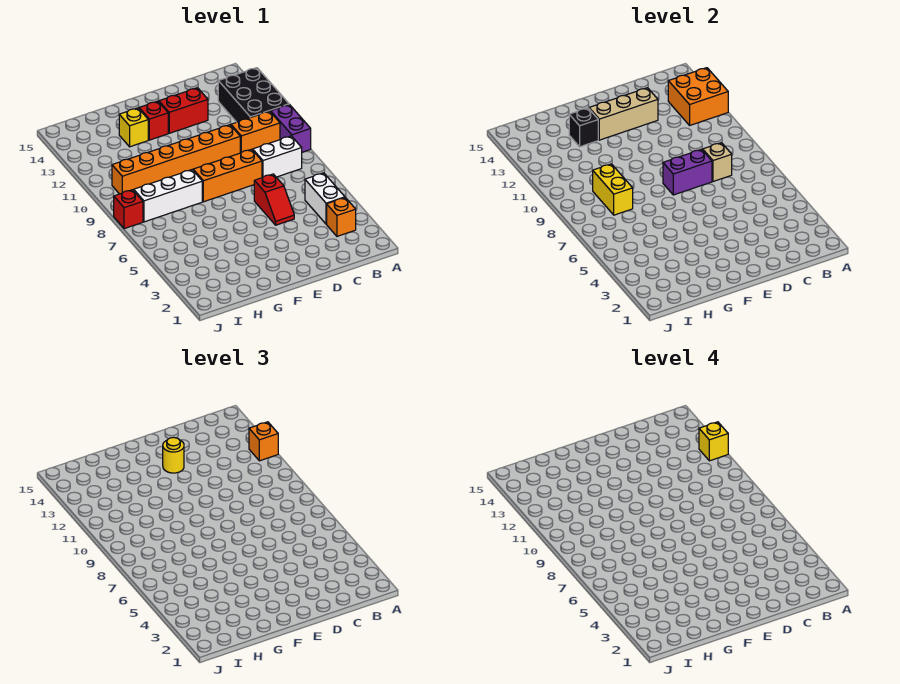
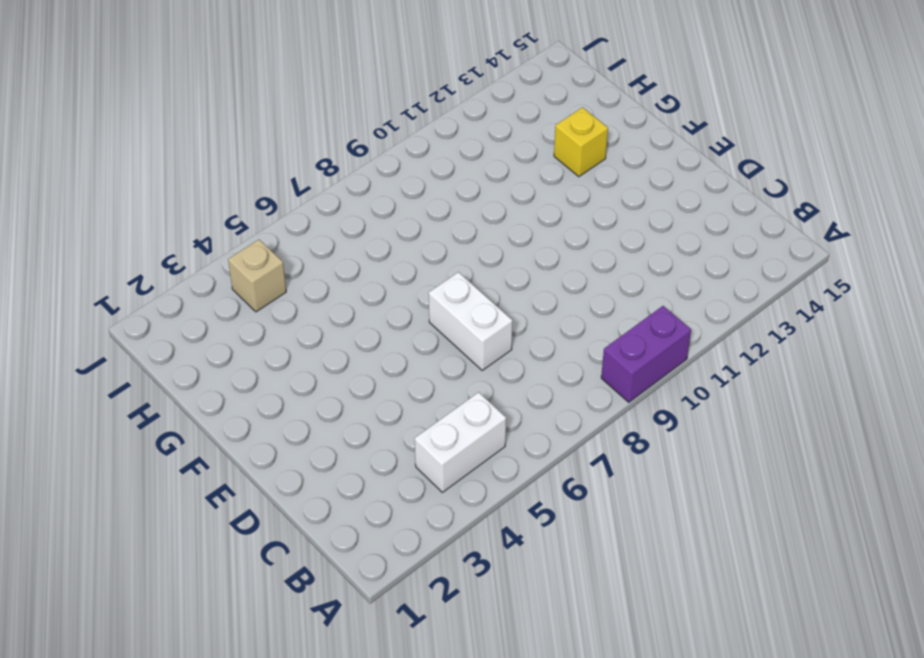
white brick D7:E7 level 1 -> white brick B8:C8 level 1
tan brick I4 level 1 -> tan brick C8 level 2
none -> black brick A11:B13 level 1
none -> orange brick B3 level 1
none -> orange brick B10:C10 level 1

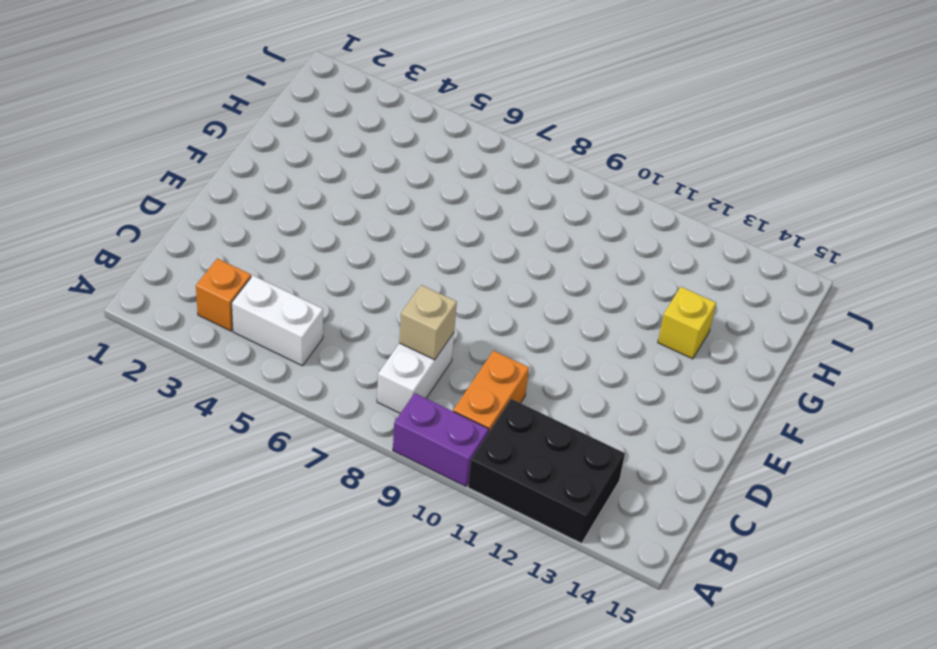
none -> red slope D5:D6 level 1 top 6
none -> orange brick D8:F8 level 1
none -> orange brick D10:I10 level 1

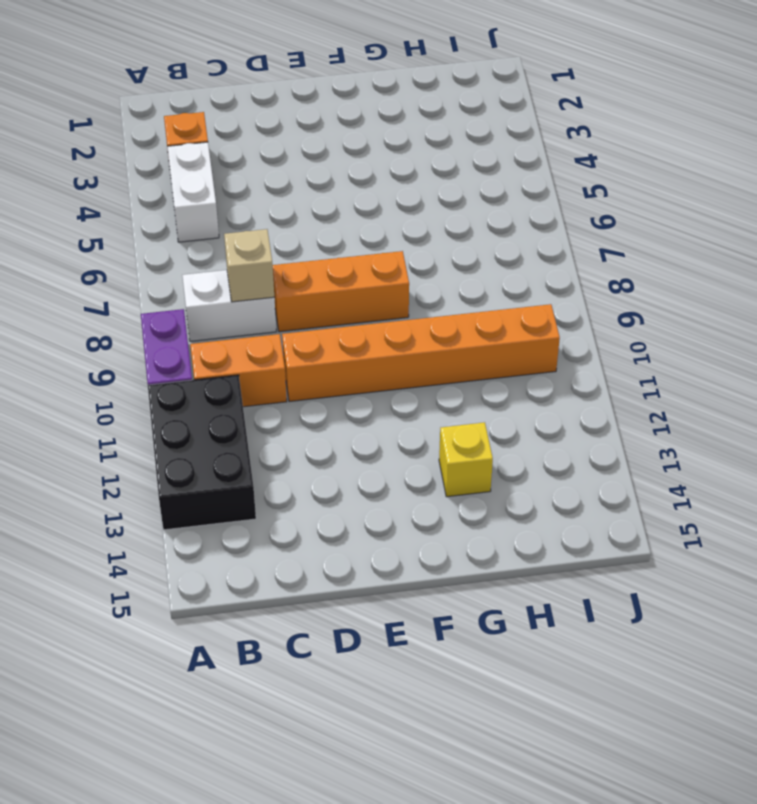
none -> red slope D5:D6 level 1 top 6
none -> red brick D13:E13 level 1
none -> red brick F13 level 1

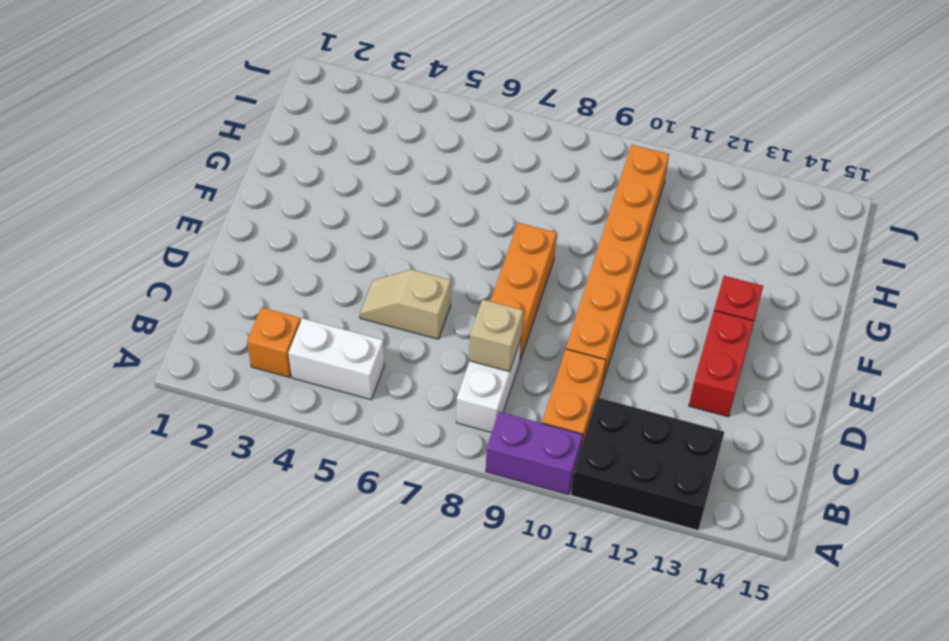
tan slope D5:D6 level 1 top 6 -> red slope D5:D6 level 1 top 6
none -> white brick G8:I8 level 1
none -> yellow brick G13 level 1
none -> red brick J8 level 1

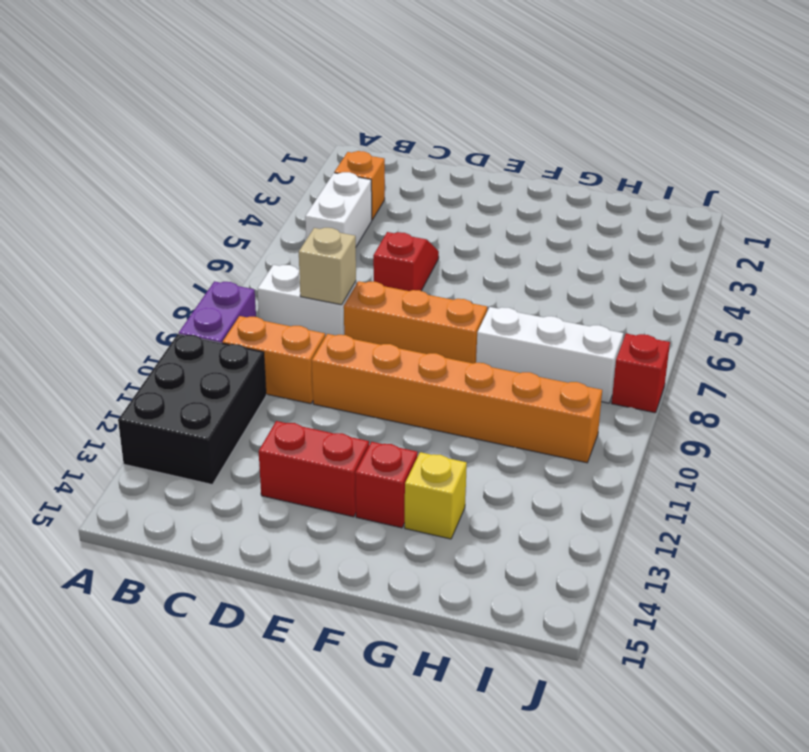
none -> orange brick A12:B13 level 2
none -> purple brick D8:E8 level 2
none -> tan brick D13:F13 level 2

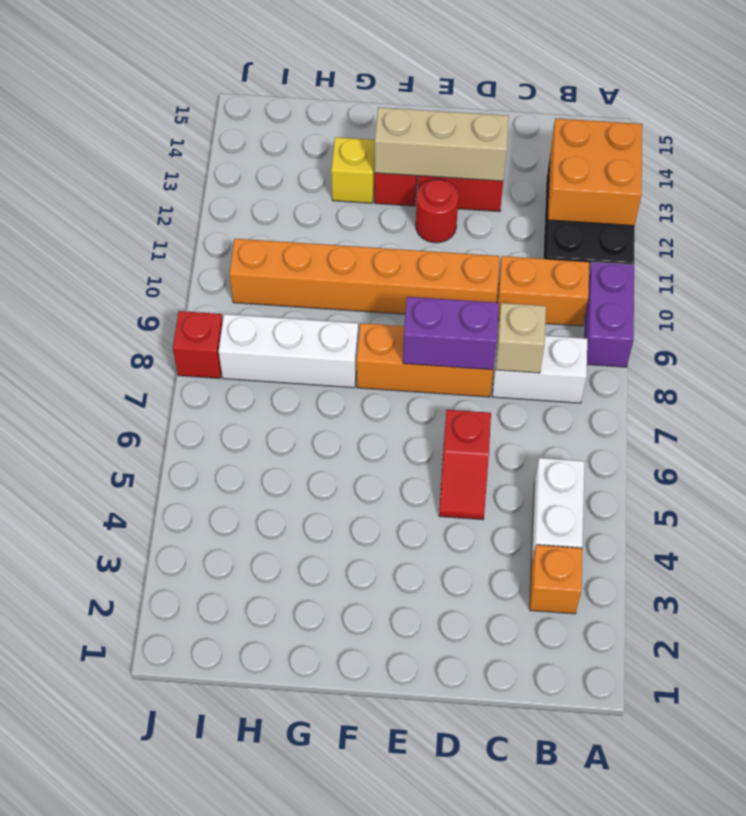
red round brick E12 level 1 -> none
none -> black brick G13 level 2
none -> yellow brick H8:H9 level 2
none -> orange brick A12 level 3

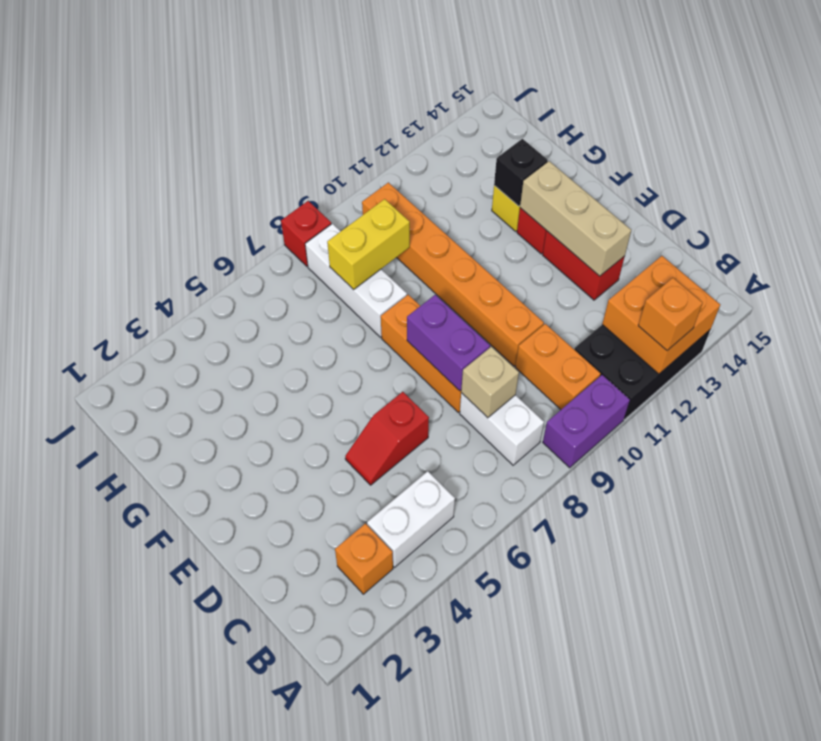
none -> yellow round brick E13 level 3
none -> yellow brick A12 level 4

